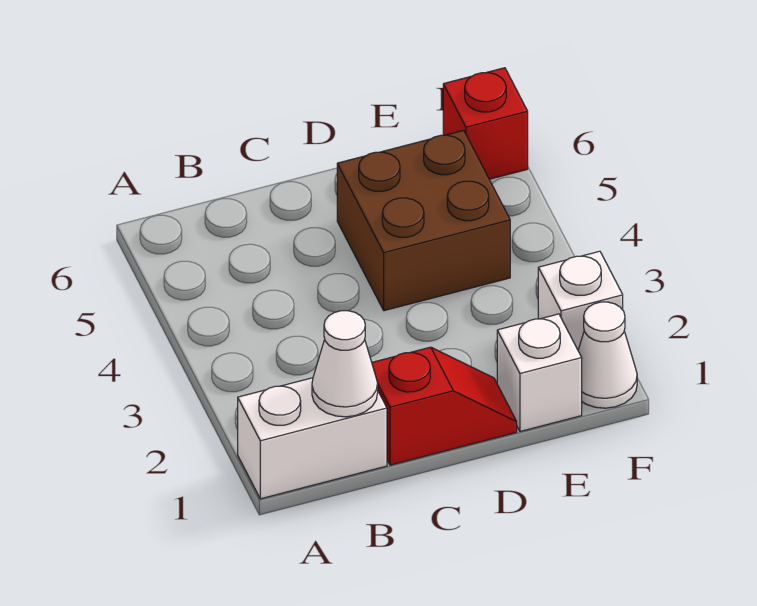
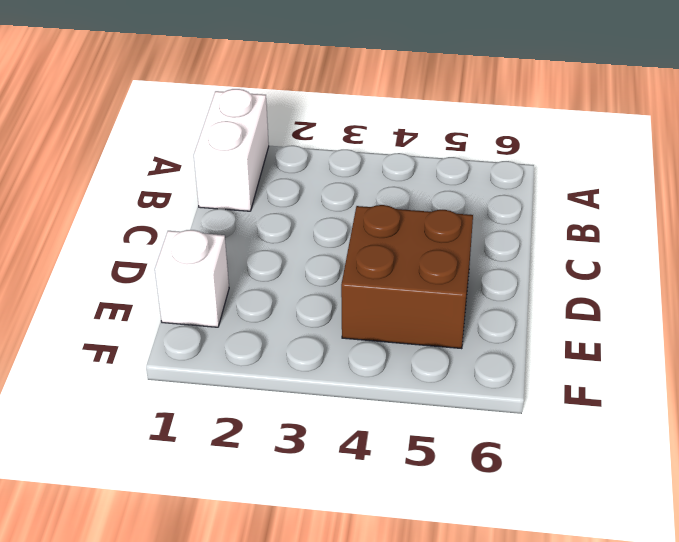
none -> red slope C1:D1 level 1 top C
none -> white cone F1 level 1

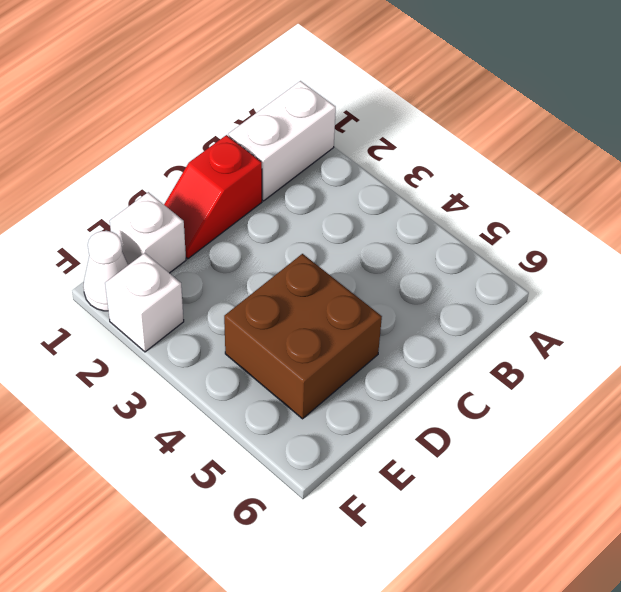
none -> red brick F6 level 1
none -> white cone B1 level 2

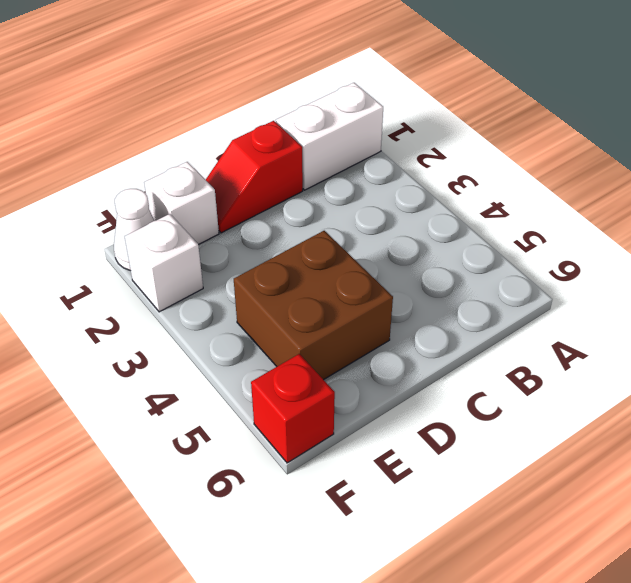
none -> white cone B1 level 2

